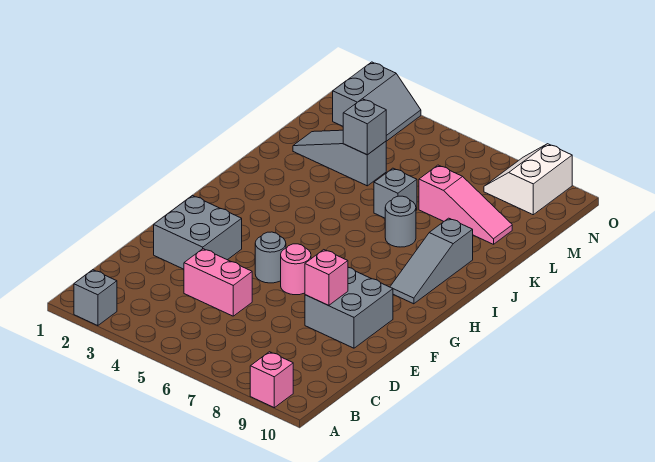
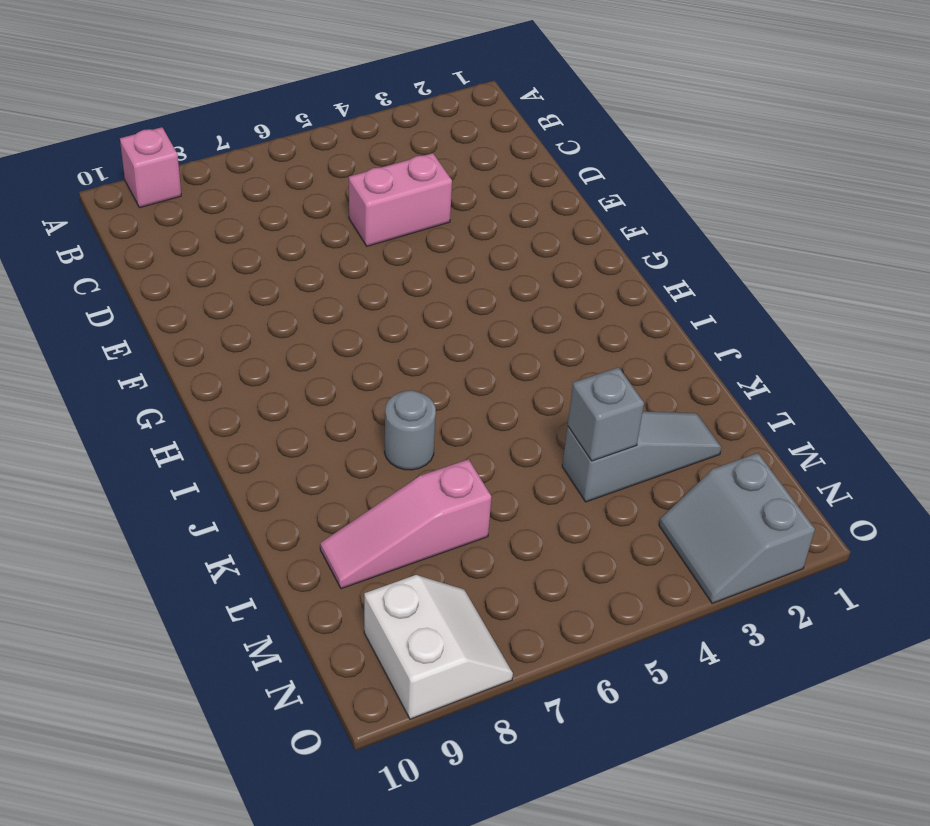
none -> grey brick A2 level 1
none -> grey brick E2:F3 level 1
none -> grey brick E8:F9 level 1

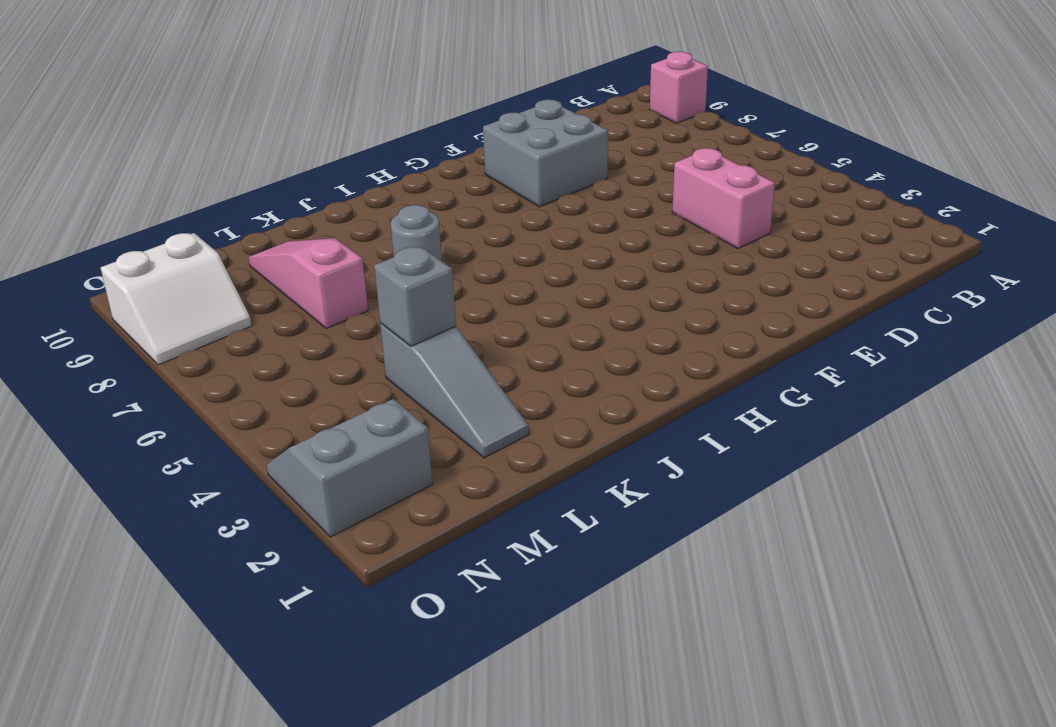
none -> grey brick A2 level 1
none -> grey brick E2:F3 level 1
none -> grey round brick F5 level 1

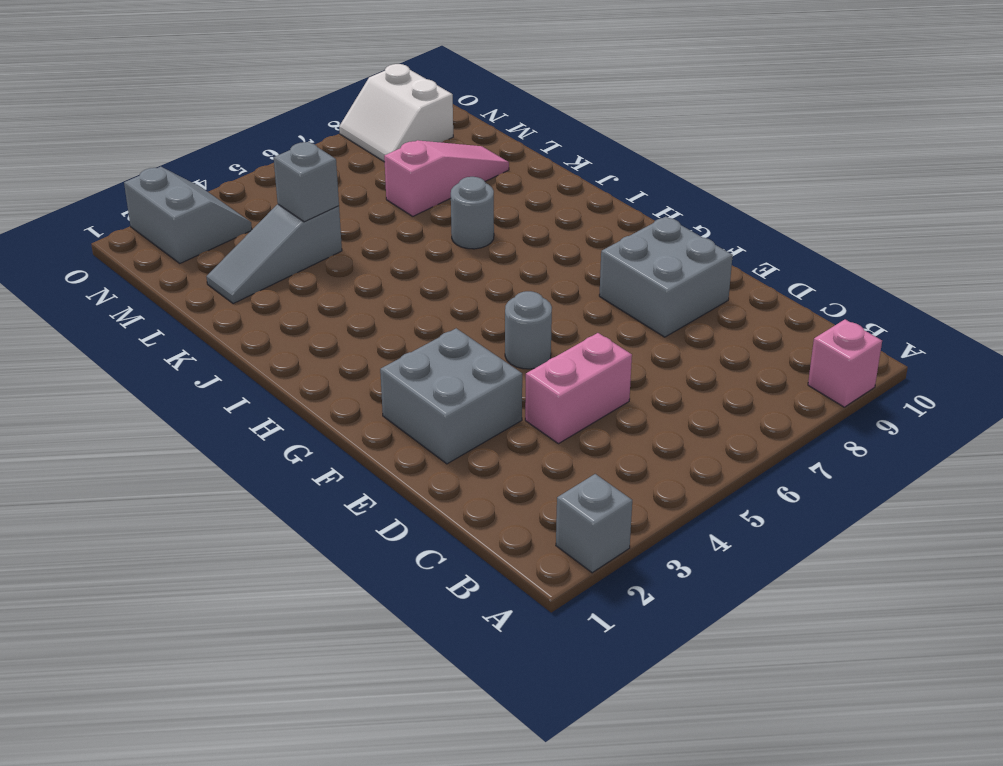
none -> pink round brick F6 level 1
none -> grey slope H9:J9 level 1 top J
none -> grey brick K6 level 1

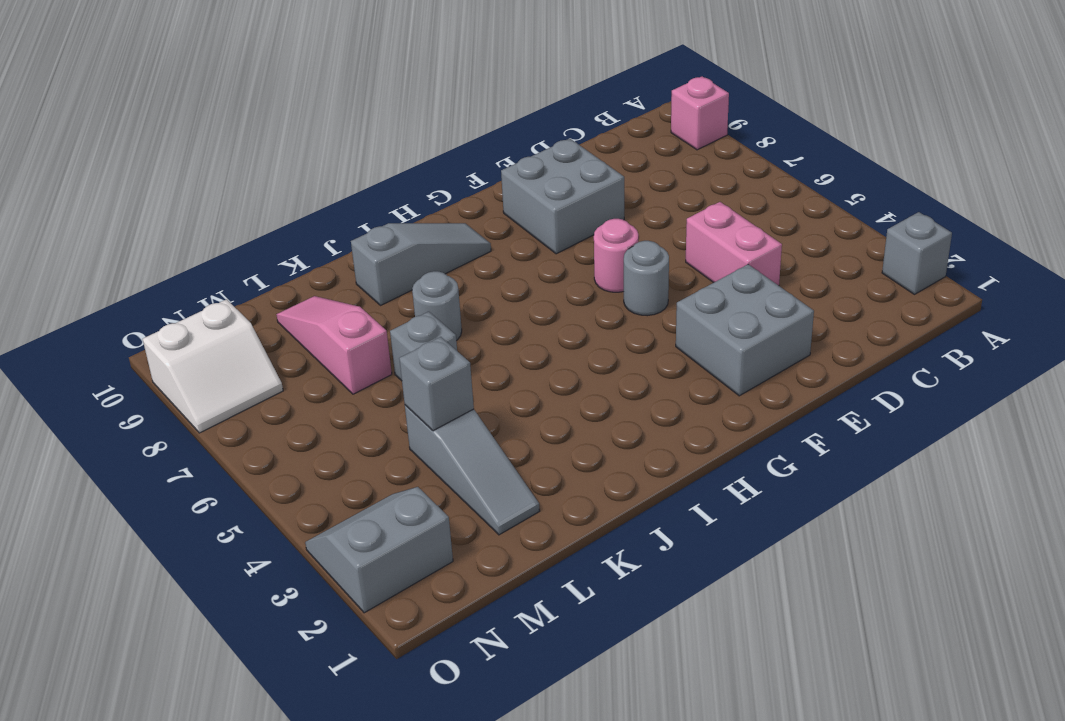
none -> pink brick E8 level 2

